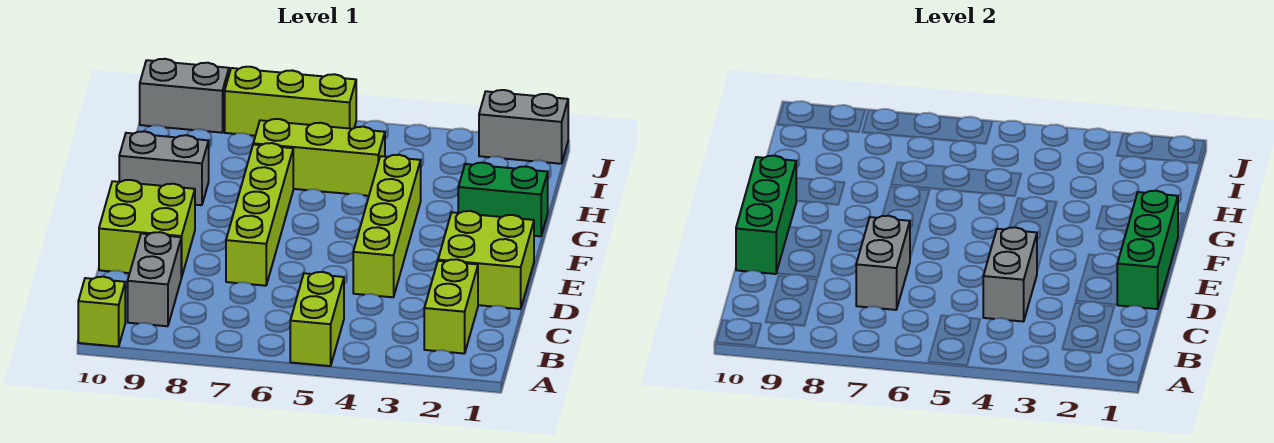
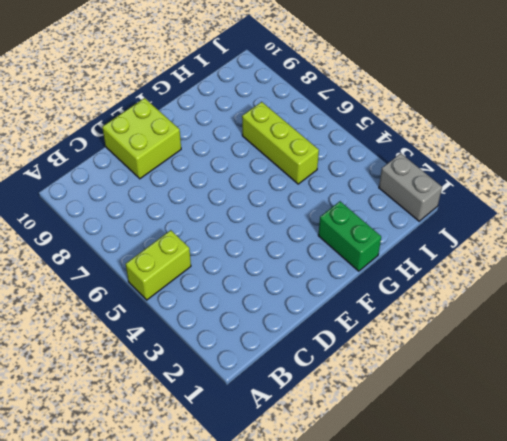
none -> lime brick A10 level 1
none -> lime brick B2:C2 level 1
none -> grey brick B9:C9 level 1

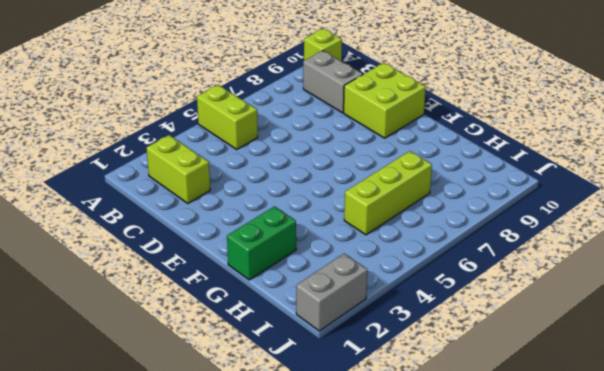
none -> lime brick D1:E2 level 1
none -> lime brick D4:G4 level 1
none -> lime brick D7:G7 level 1

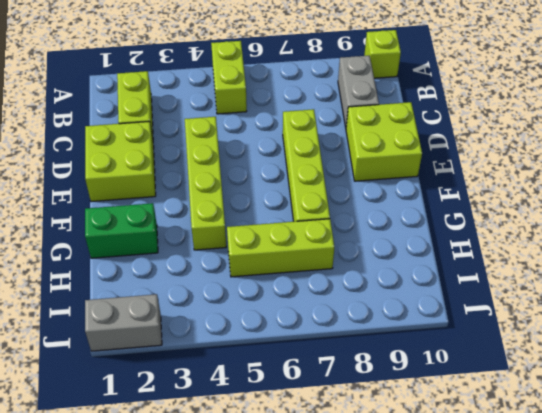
none -> grey brick G9:G10 level 1
none -> lime brick J6:J8 level 1
none -> grey brick J9:J10 level 1

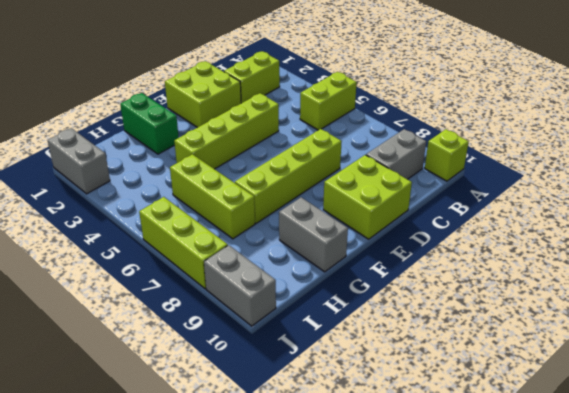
none -> grey brick C4:D4 level 2
none -> grey brick C7:D7 level 2
none -> green brick D1:F1 level 2

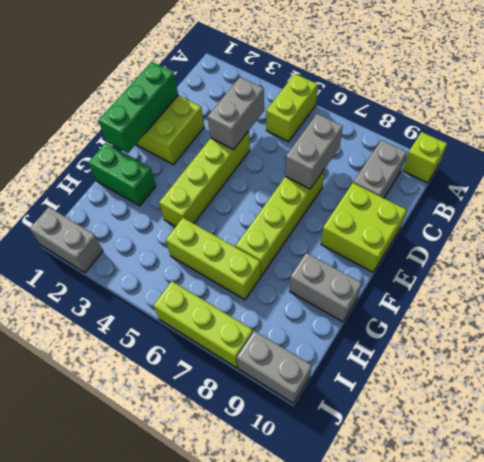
none -> lime brick B2:C2 level 1
none -> green brick D10:F10 level 2

